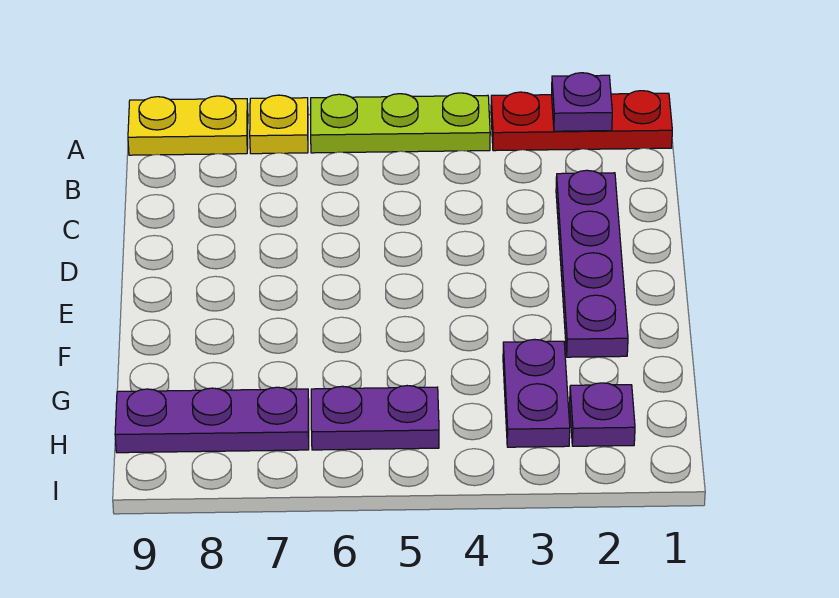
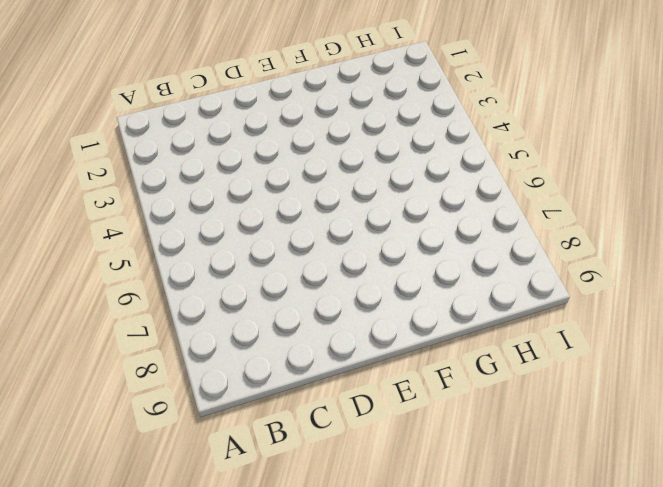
none -> red plate A1:A3 level 1
none -> lime plate A4:A6 level 1

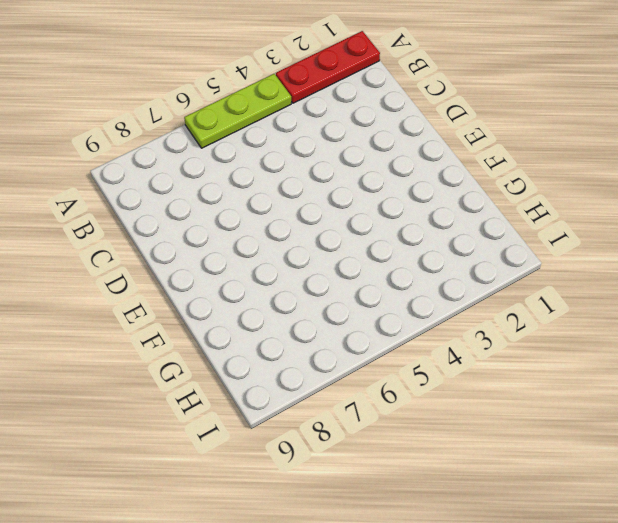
none -> yellow plate A7 level 1
none -> yellow plate A8:A9 level 1

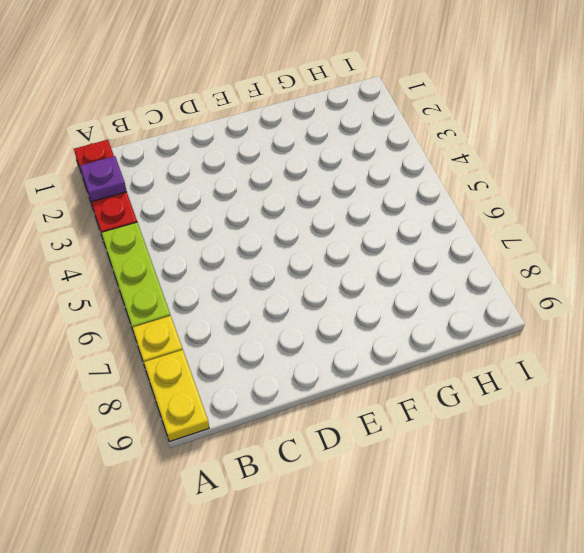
none -> purple plate C2:F2 level 1
none -> purple plate G3:H3 level 1

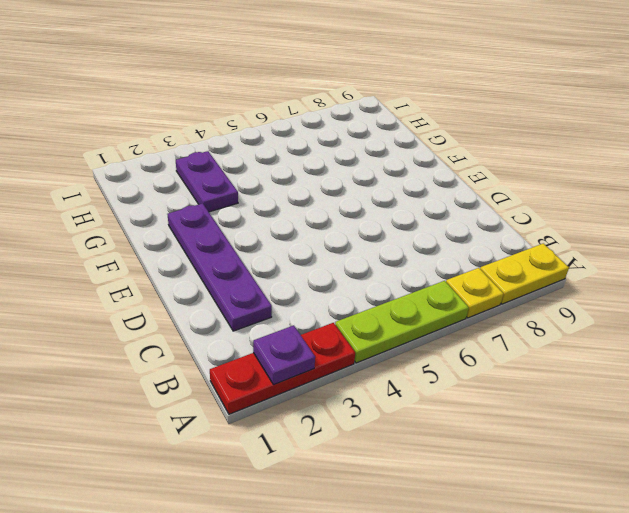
none -> purple plate H2 level 1
none -> purple plate H5:H6 level 1

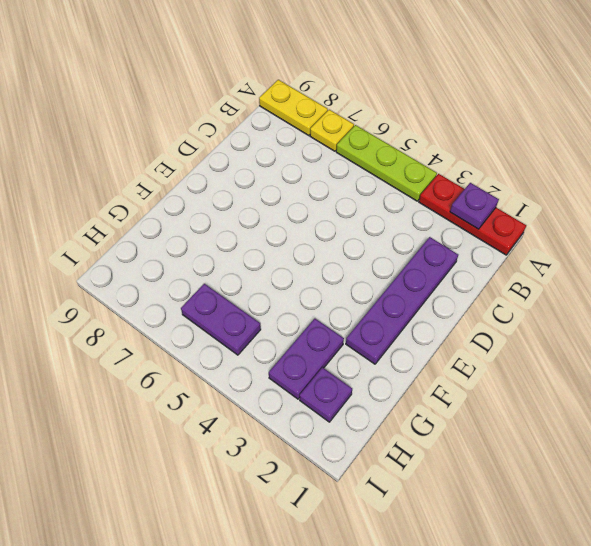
none -> purple plate H7:H9 level 1

